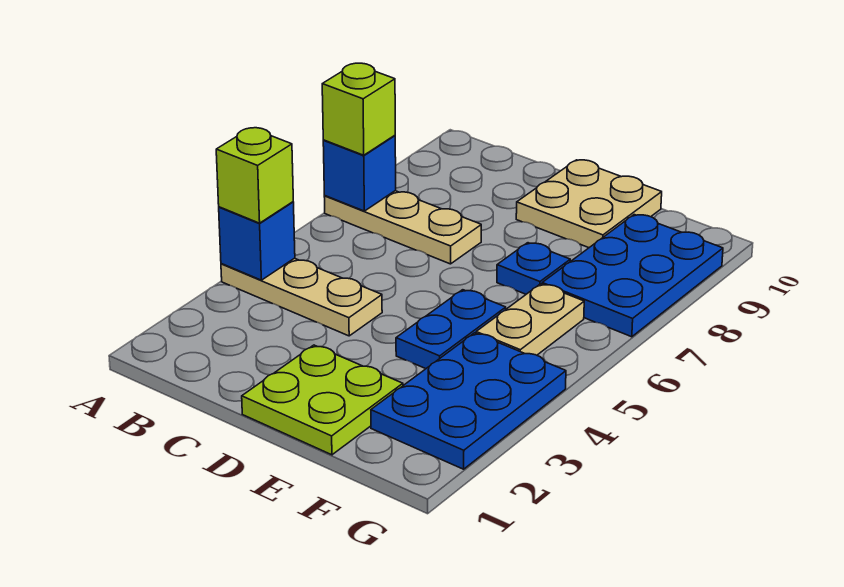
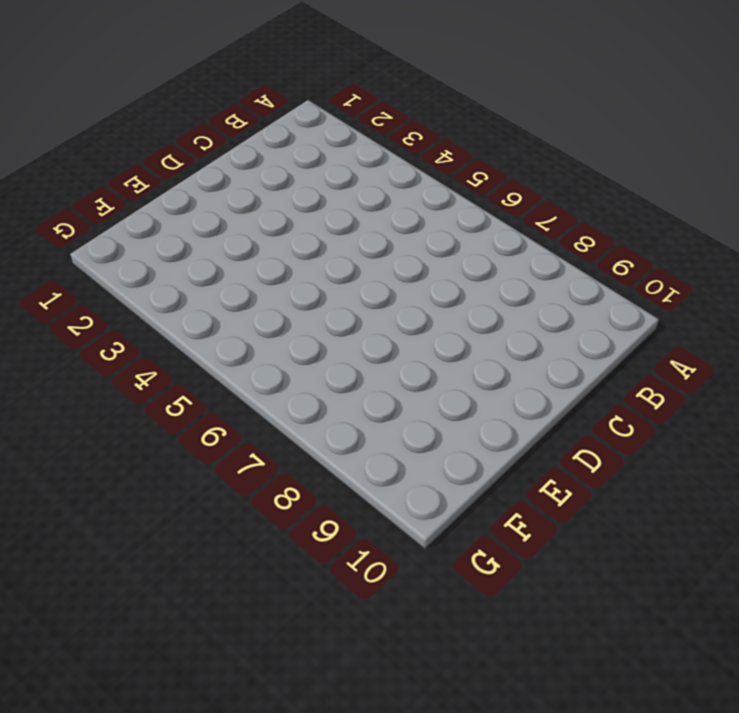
none -> tan plate A4:C4 level 1
none -> tan plate A7:C7 level 1
none -> lime plate D1:E2 level 1

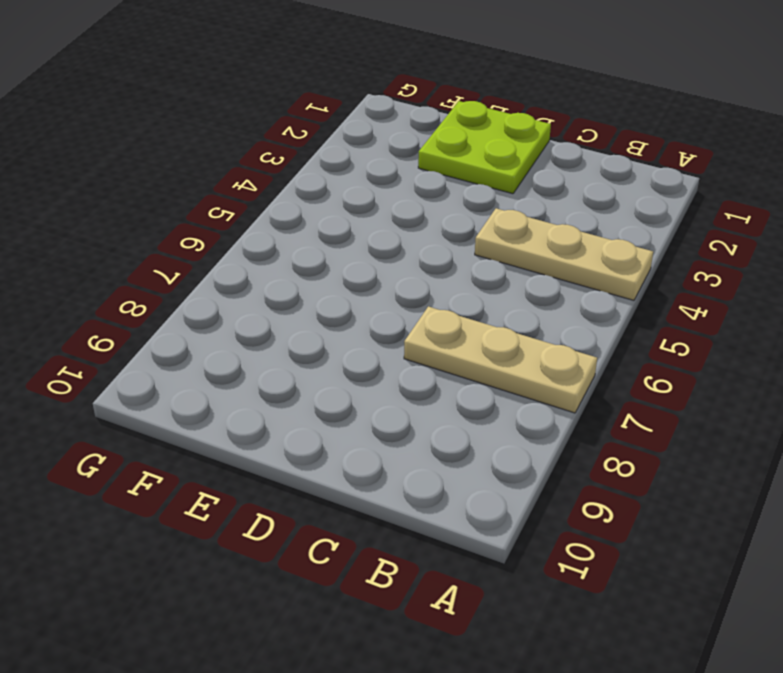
none -> tan plate D9:E10 level 1
none -> blue plate E4:E5 level 1
none -> blue plate E7 level 1

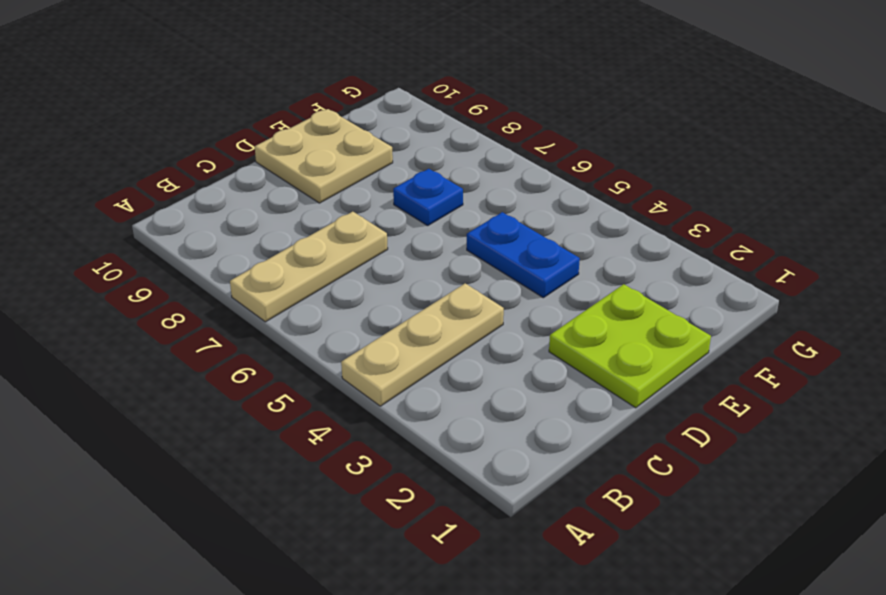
none -> blue plate F2:G4 level 1
none -> tan plate F5:F6 level 1
none -> blue plate F7:G9 level 1

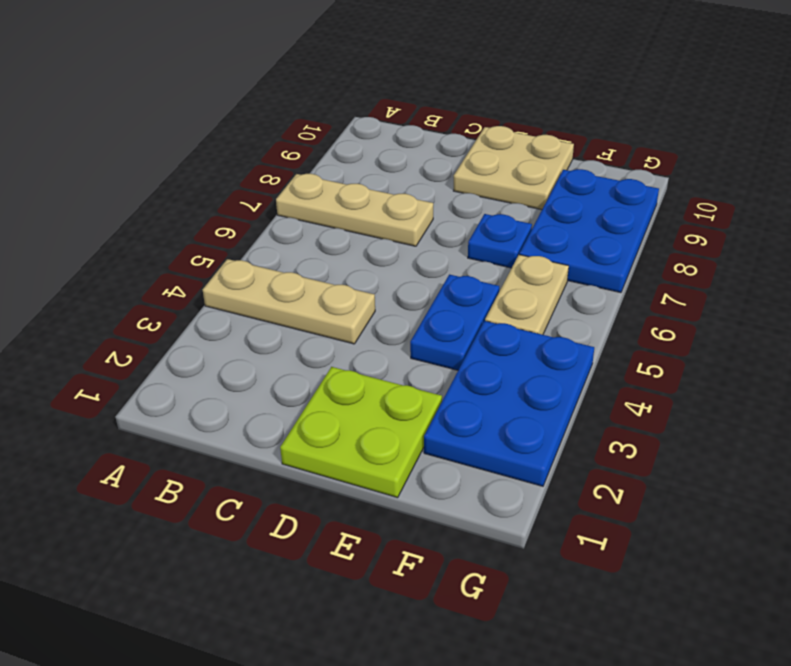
none -> blue brick A4 level 2
none -> blue brick A7 level 2
none -> lime brick A4 level 3

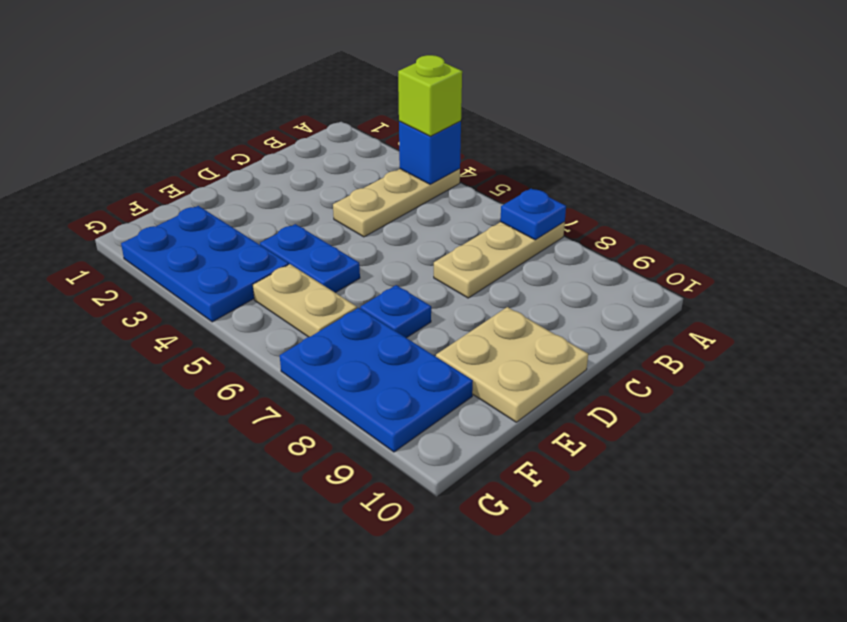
blue plate A7 level 2 -> blue brick A7 level 2
none -> lime plate D1:E2 level 1
none -> lime brick A7 level 3

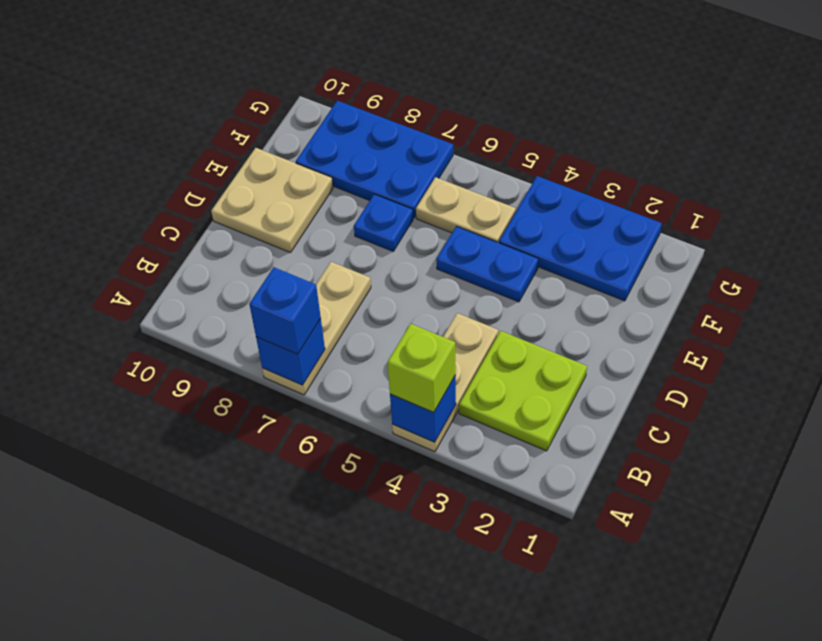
blue brick A7 level 3 -> lime brick A7 level 3
lime plate B2:C3 level 1 -> lime plate D1:E2 level 1

